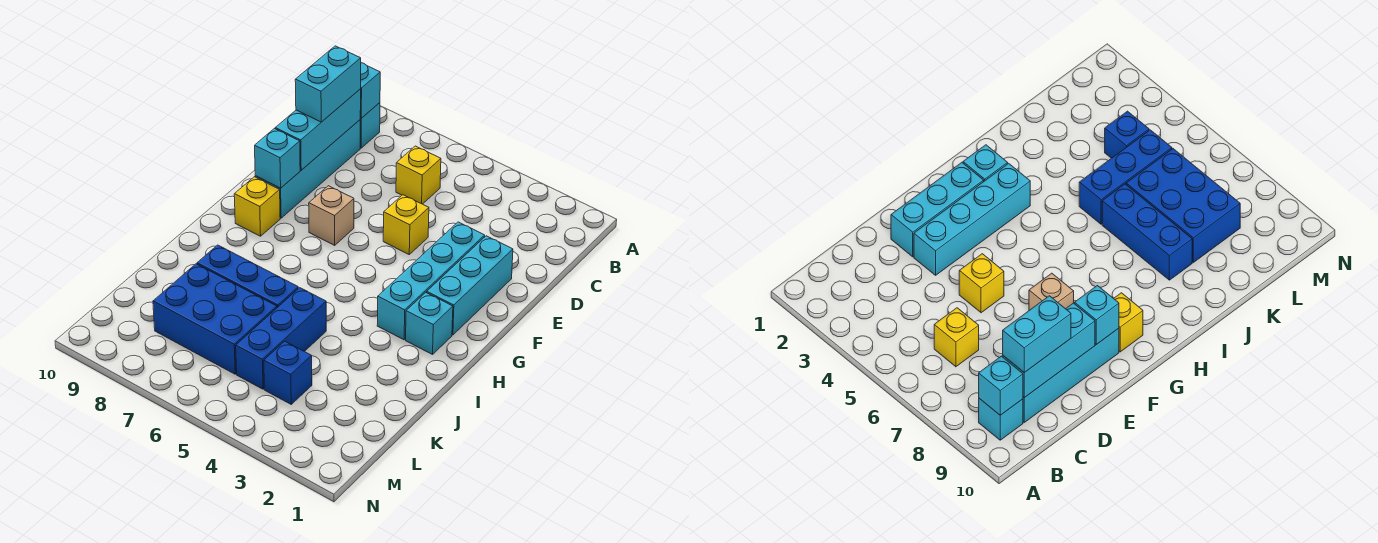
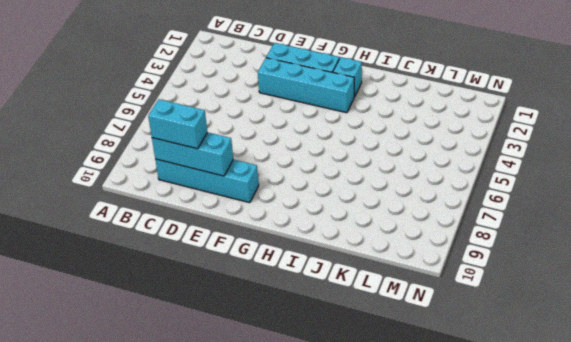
none -> cyan brick B9 level 1
none -> yellow brick C6 level 1
none -> yellow brick E5 level 1

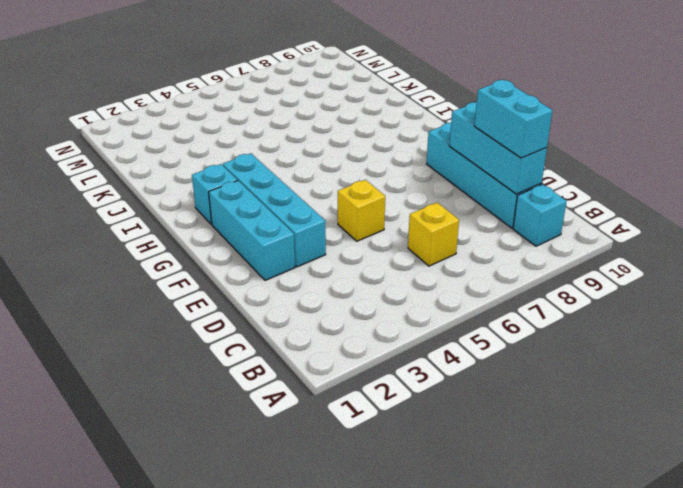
none -> tan brick F7 level 1
none -> yellow brick G9 level 1
none -> blue brick J5:L5 level 1

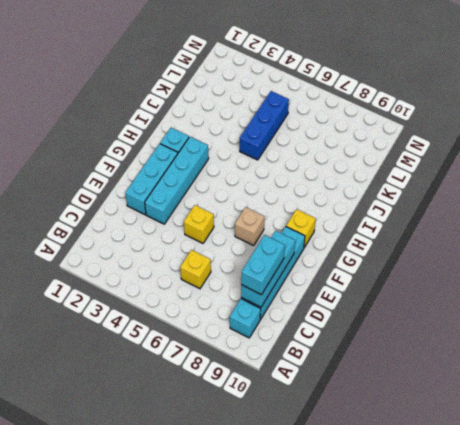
none -> blue brick J6:J8 level 1
none -> blue brick K6:L8 level 1
none -> blue brick L4 level 1

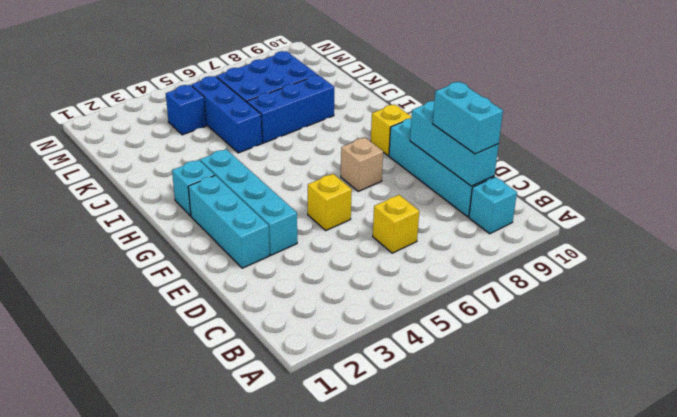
none -> cyan brick B9 level 2
none -> cyan brick F9 level 2

